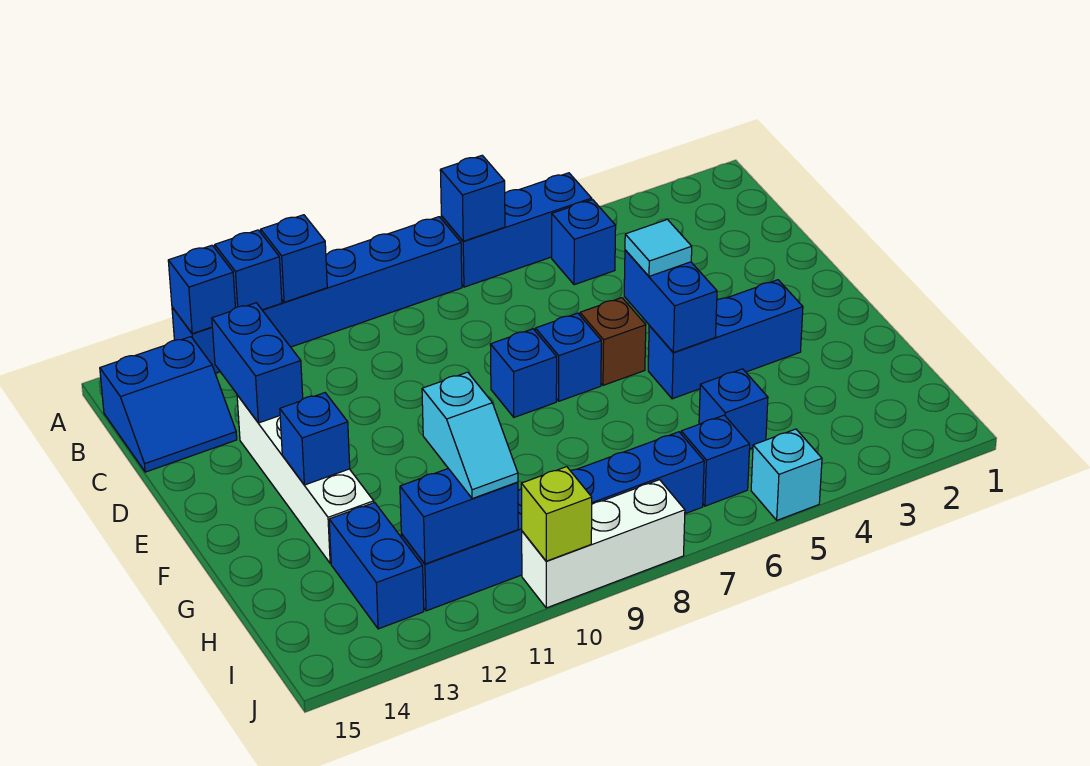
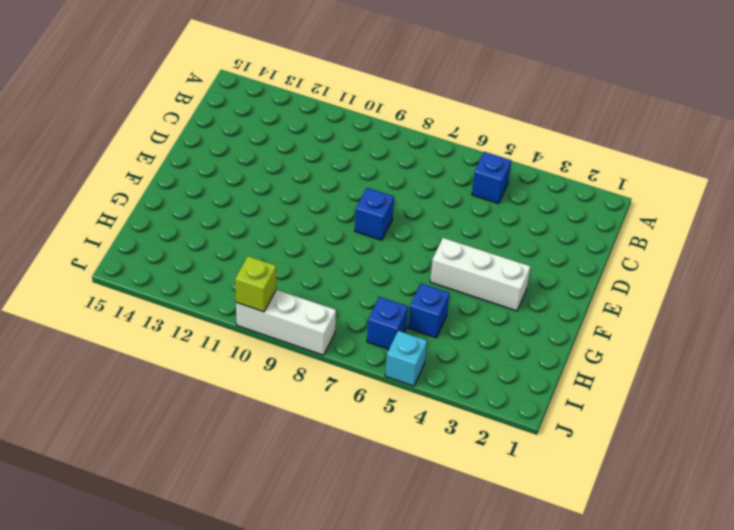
white brick F3:F5 level 1 -> blue brick F3:F5 level 1
none -> blue brick A5:A7 level 1
none -> blue brick A8:A13 level 1
none -> blue slope B14:C15 level 1 top B

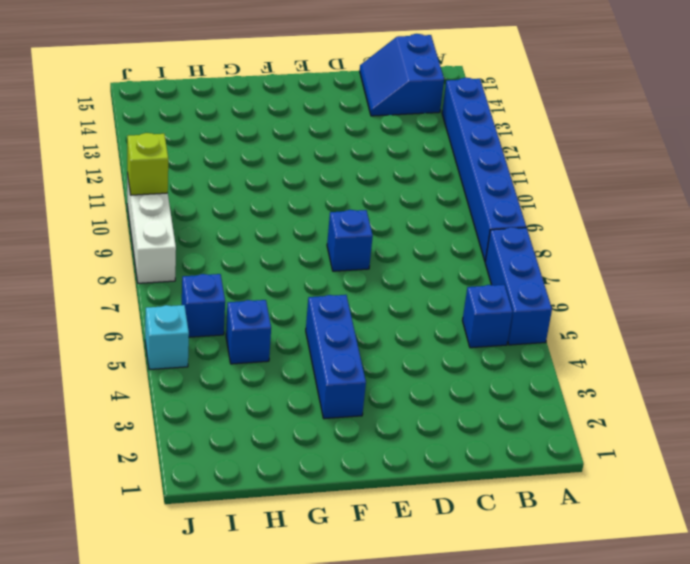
none -> white brick D13:G13 level 1
none -> brown brick E6 level 1
none -> blue brick E7 level 1

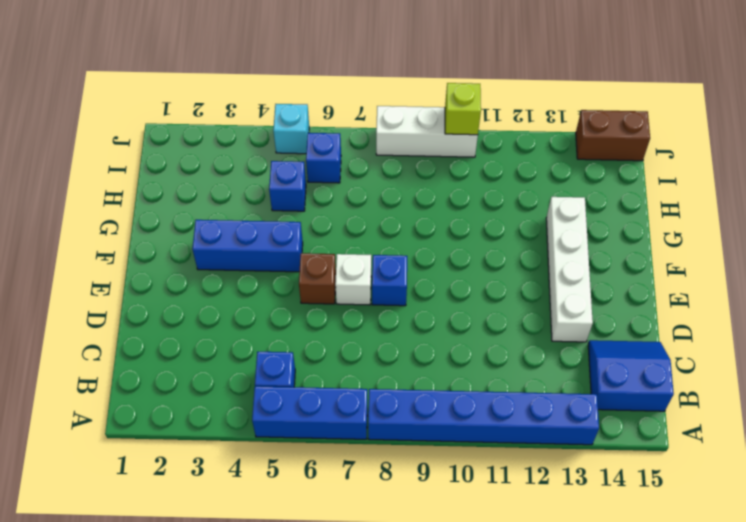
white brick E7 level 1 -> blue brick E7 level 1
brown brick J14:J15 level 1 -> none
none -> blue brick H13:I13 level 1
none -> blue brick I7:I12 level 1
none -> blue brick A7 level 2

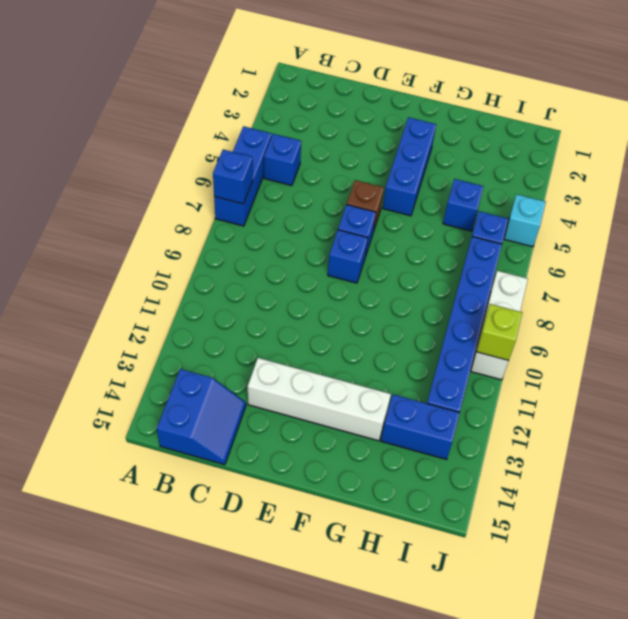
none -> blue brick A8:A13 level 1
none -> blue brick A11 level 2
none -> blue brick A12 level 2

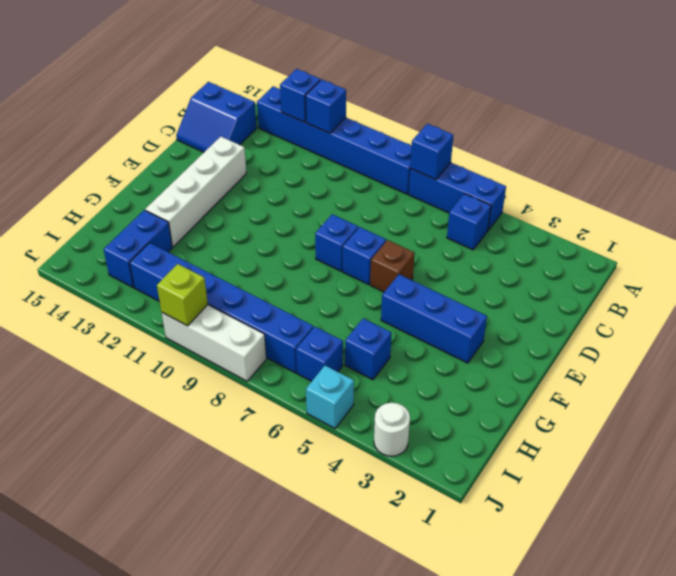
white round brick J3 level 1 -> none
none -> blue brick A13 level 2
none -> blue brick C13:D13 level 2
none -> blue brick E5:F5 level 2

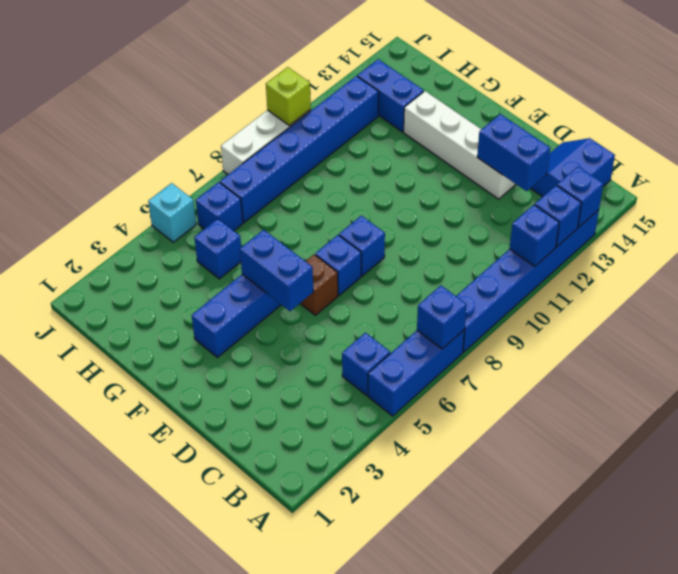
none -> blue brick F13 level 2
none -> blue brick I11:I12 level 2
none -> cyan tile E5 level 3

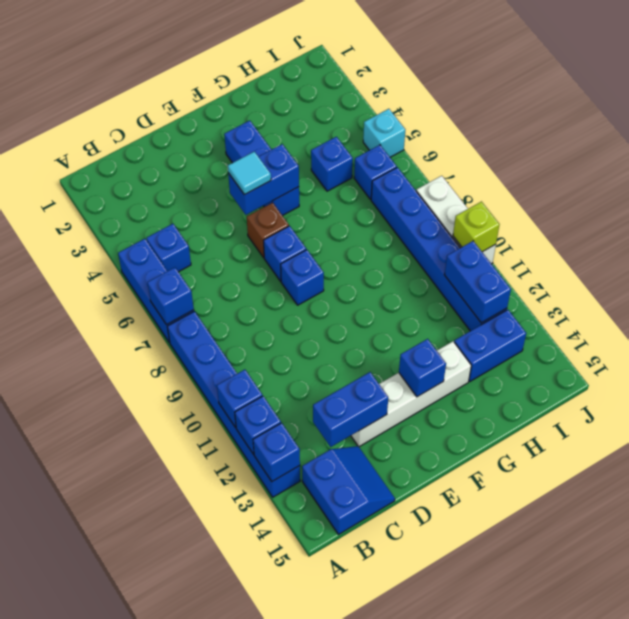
none -> cyan slope H11:I11 level 3 top H

